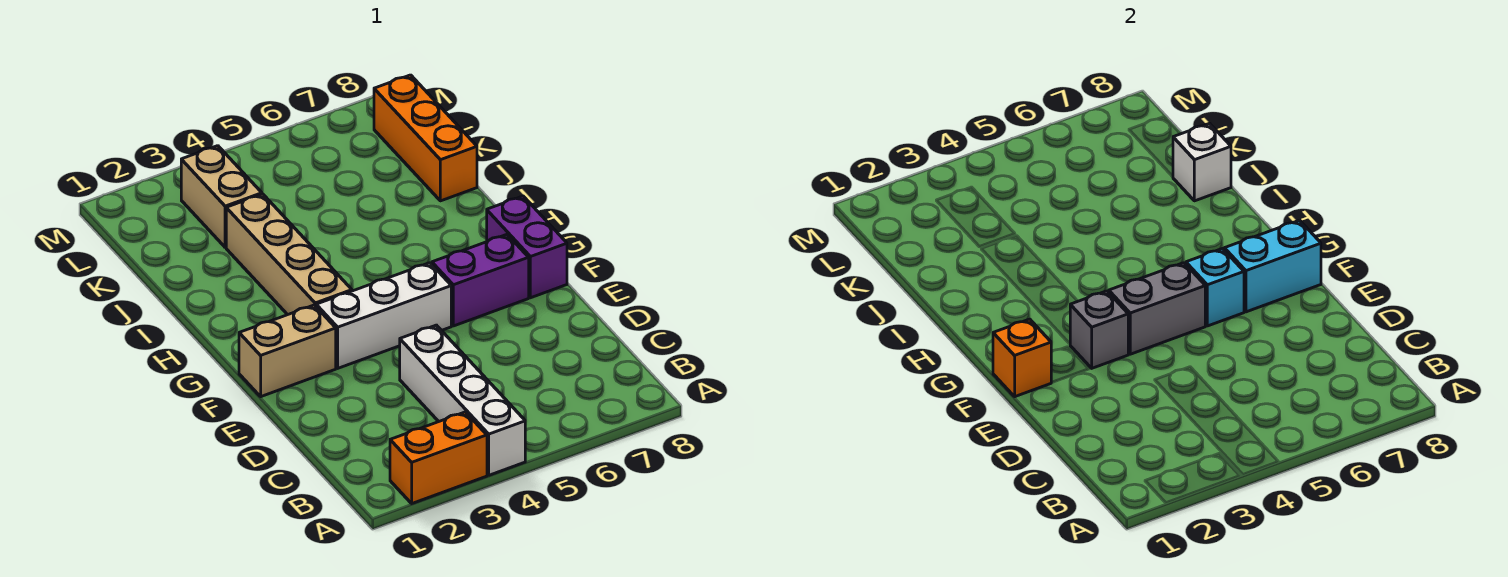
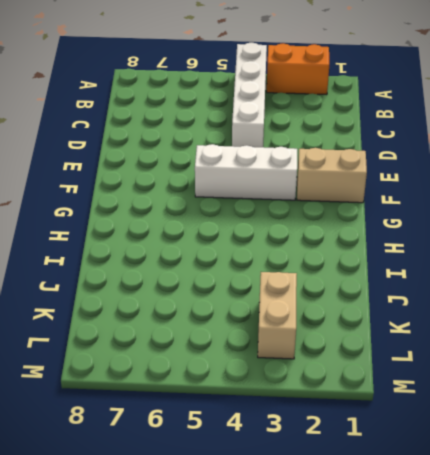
none -> purple brick F6:F7 level 1
none -> purple brick F8:G8 level 1
none -> tan brick G3:J3 level 1

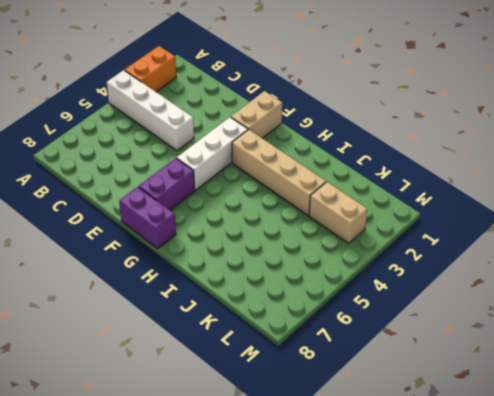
none -> orange brick J8:L8 level 1
none -> orange brick F1 level 2
none -> grey brick F3 level 2

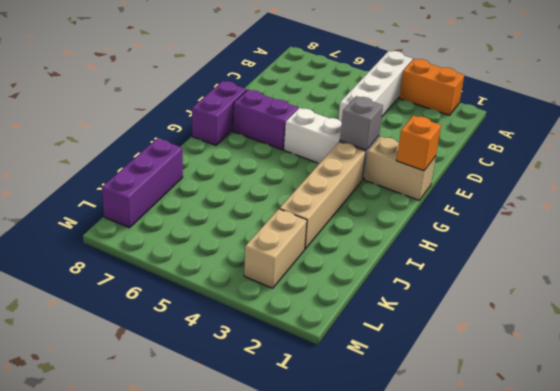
purple brick J8:L8 level 1 -> orange brick J8:L8 level 1
none -> grey brick F4:F5 level 2
none -> cyan brick F6 level 2
none -> cyan brick F7:F8 level 2

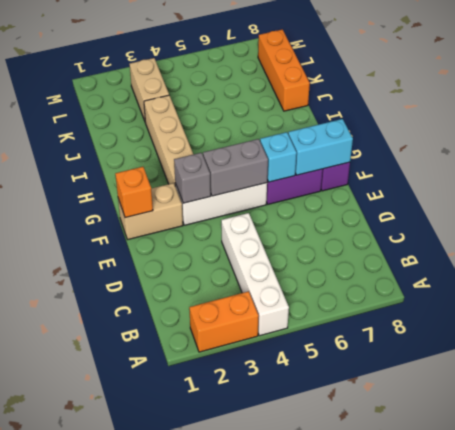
none -> white brick J8 level 2

